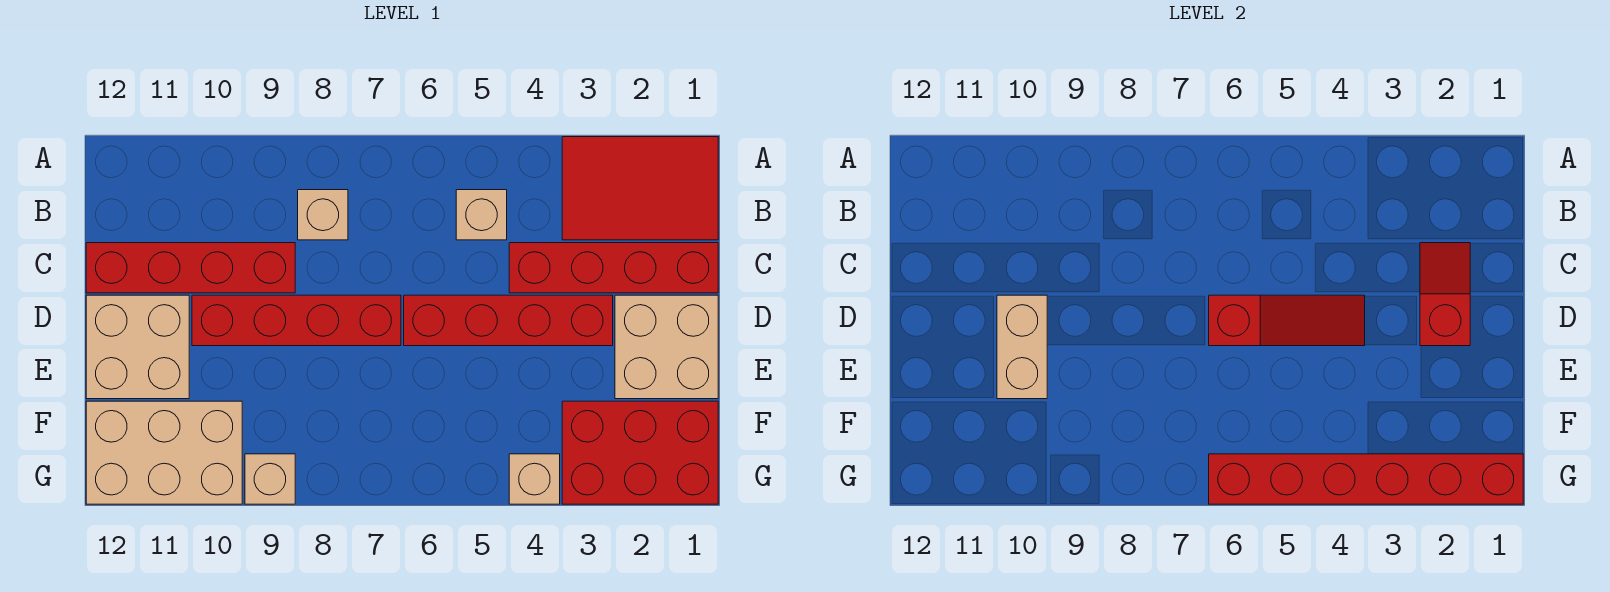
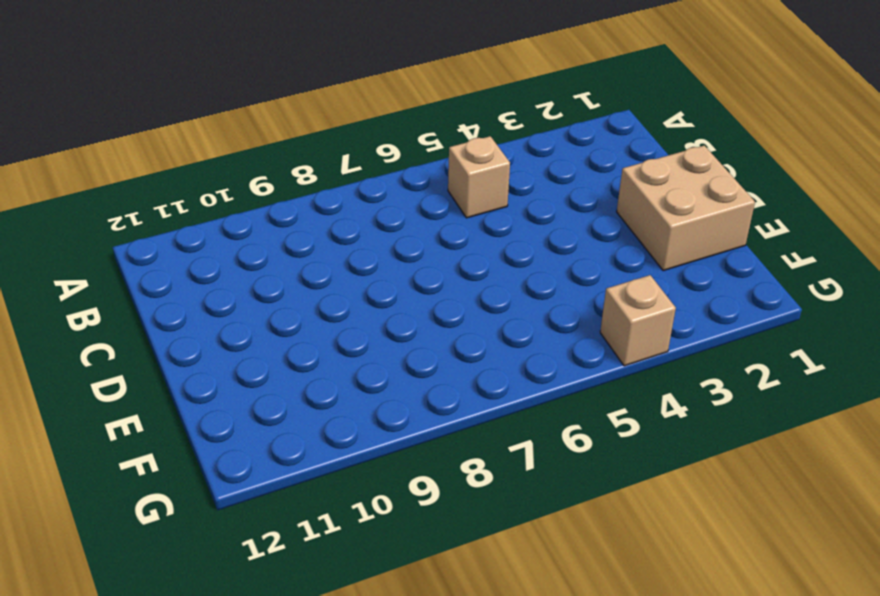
none -> red tile A1:B3 level 1
none -> tan brick B8 level 1
none -> red brick C1:C4 level 1

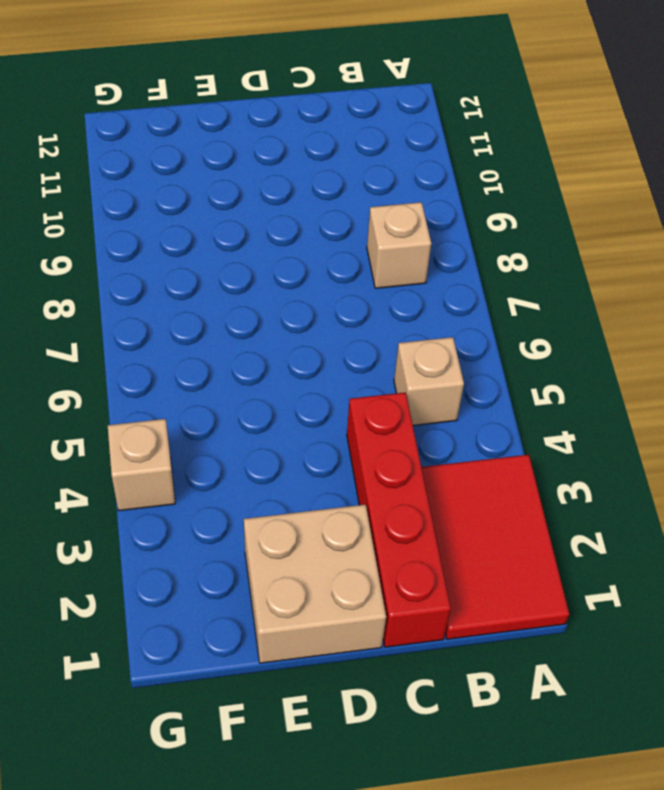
none -> red brick C9:C12 level 1
none -> red brick D3:D6 level 1
none -> red brick D7:D10 level 1

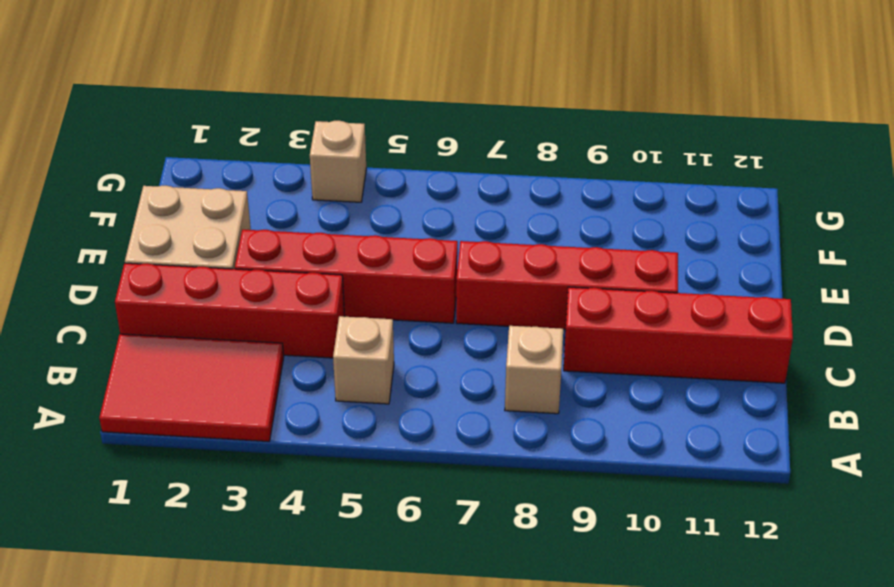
none -> tan brick D11:E12 level 1
none -> red brick F1:G3 level 1
none -> tan brick F10:G12 level 1

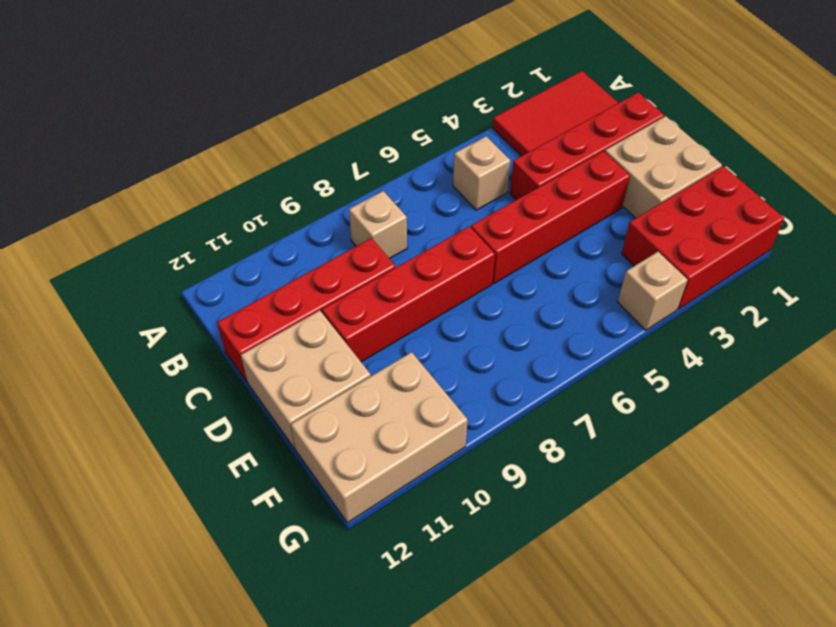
none -> tan brick G9 level 1
none -> red slope C2:D2 level 2 top D
none -> red slope D4:D6 level 2 top 6

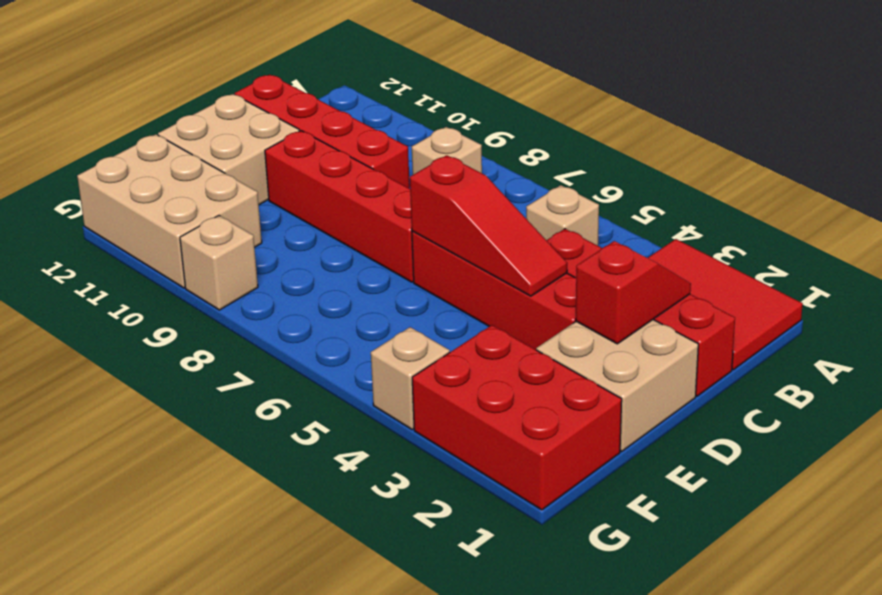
none -> tan brick D10:E10 level 2
none -> red brick G1:G6 level 2

